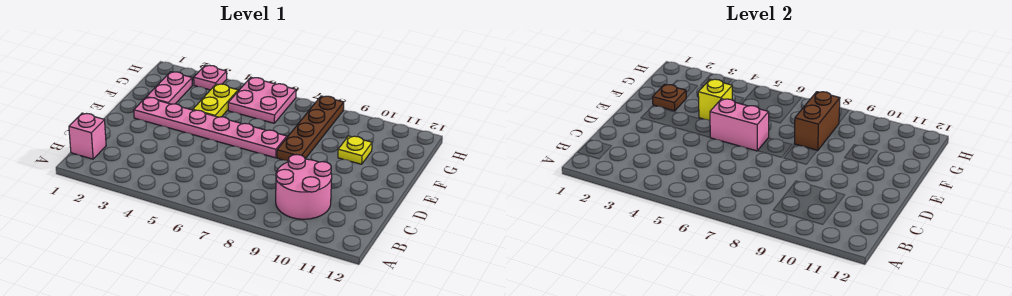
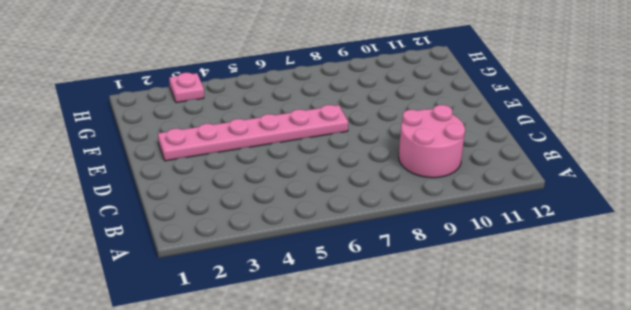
none -> pink brick B1 level 1
none -> brown plate E8:H8 level 1
none -> pink plate F2:G2 level 1

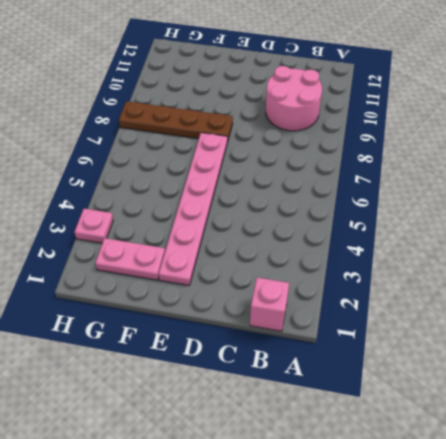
none -> yellow plate F4:G4 level 1
none -> yellow plate F10 level 1
none -> pink plate G5:H6 level 1

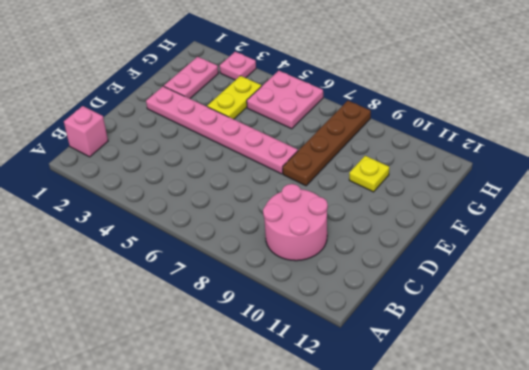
none -> pink brick E5:E6 level 2
none -> brown plate F2 level 2
none -> yellow brick F4 level 2

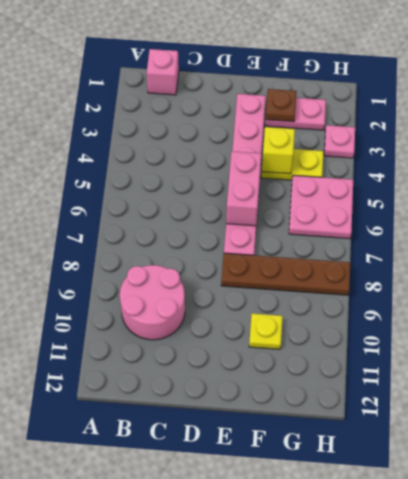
none -> brown brick F8:G8 level 2

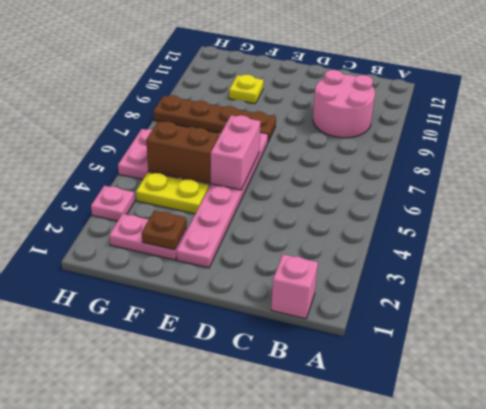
brown brick F5:G5 level 2 -> brown brick F8:G8 level 2
none -> yellow brick F4 level 2

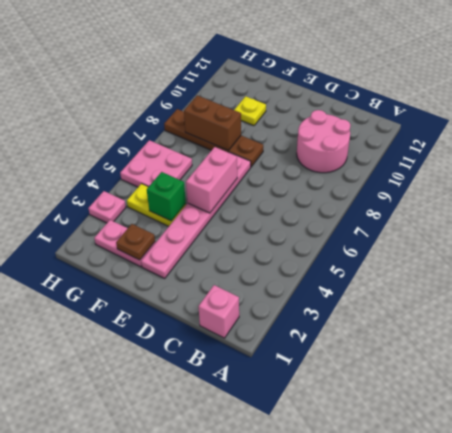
green brick F4 level 2 -> yellow brick F4 level 2

